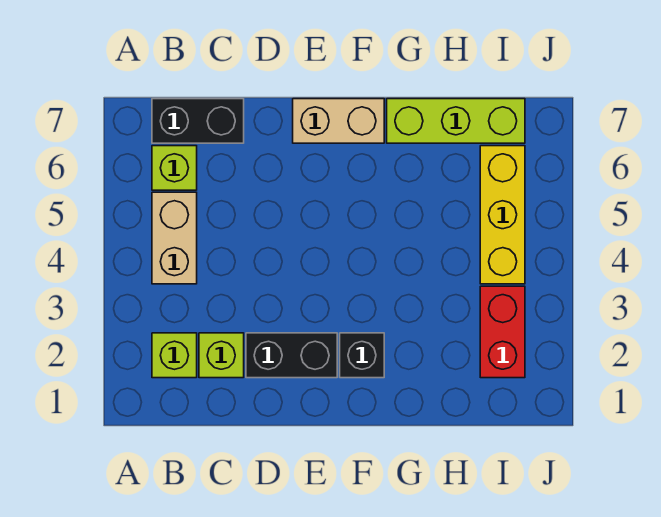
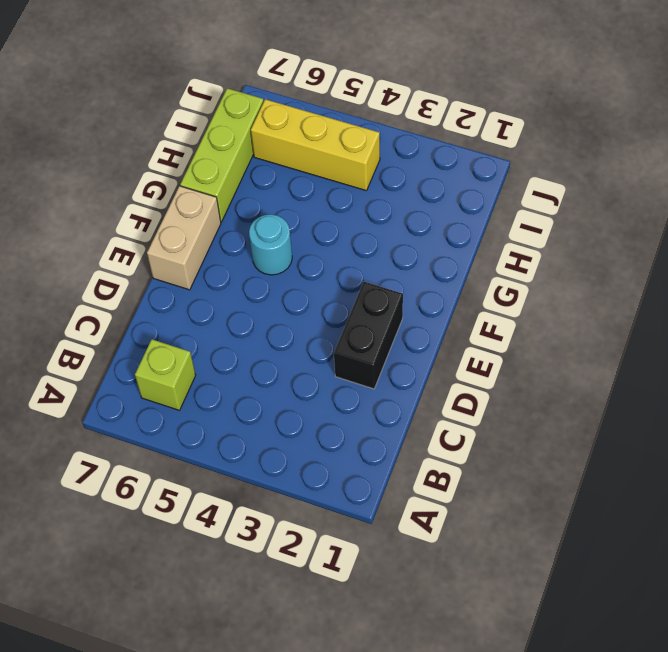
cyan round brick F5 level 1 -> none
none -> lime brick B2 level 1
none -> tan brick B4:B5 level 1

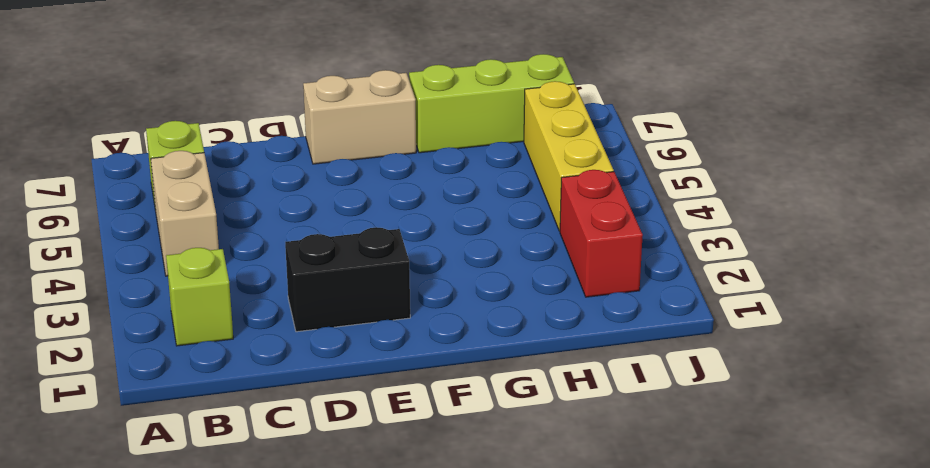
none -> black brick B7:C7 level 1
none -> lime brick C2 level 1

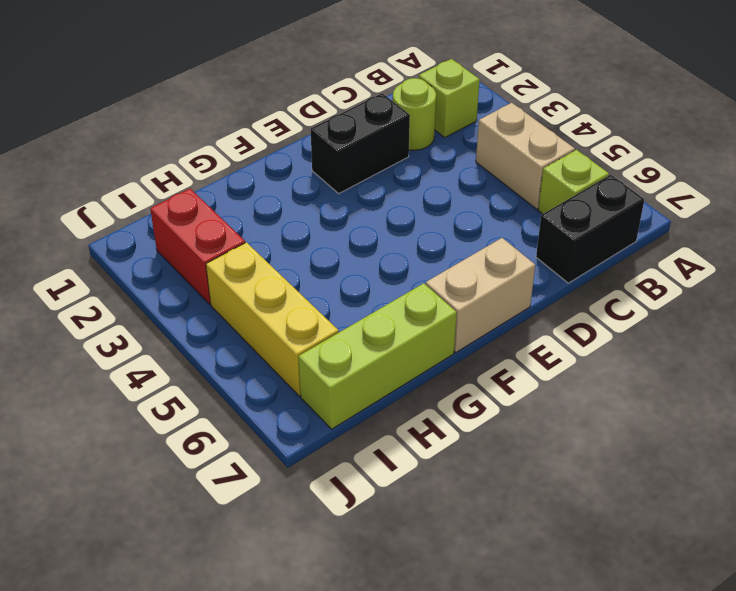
lime round brick C2 level 1 -> lime brick C2 level 1
none -> black brick F2 level 1

